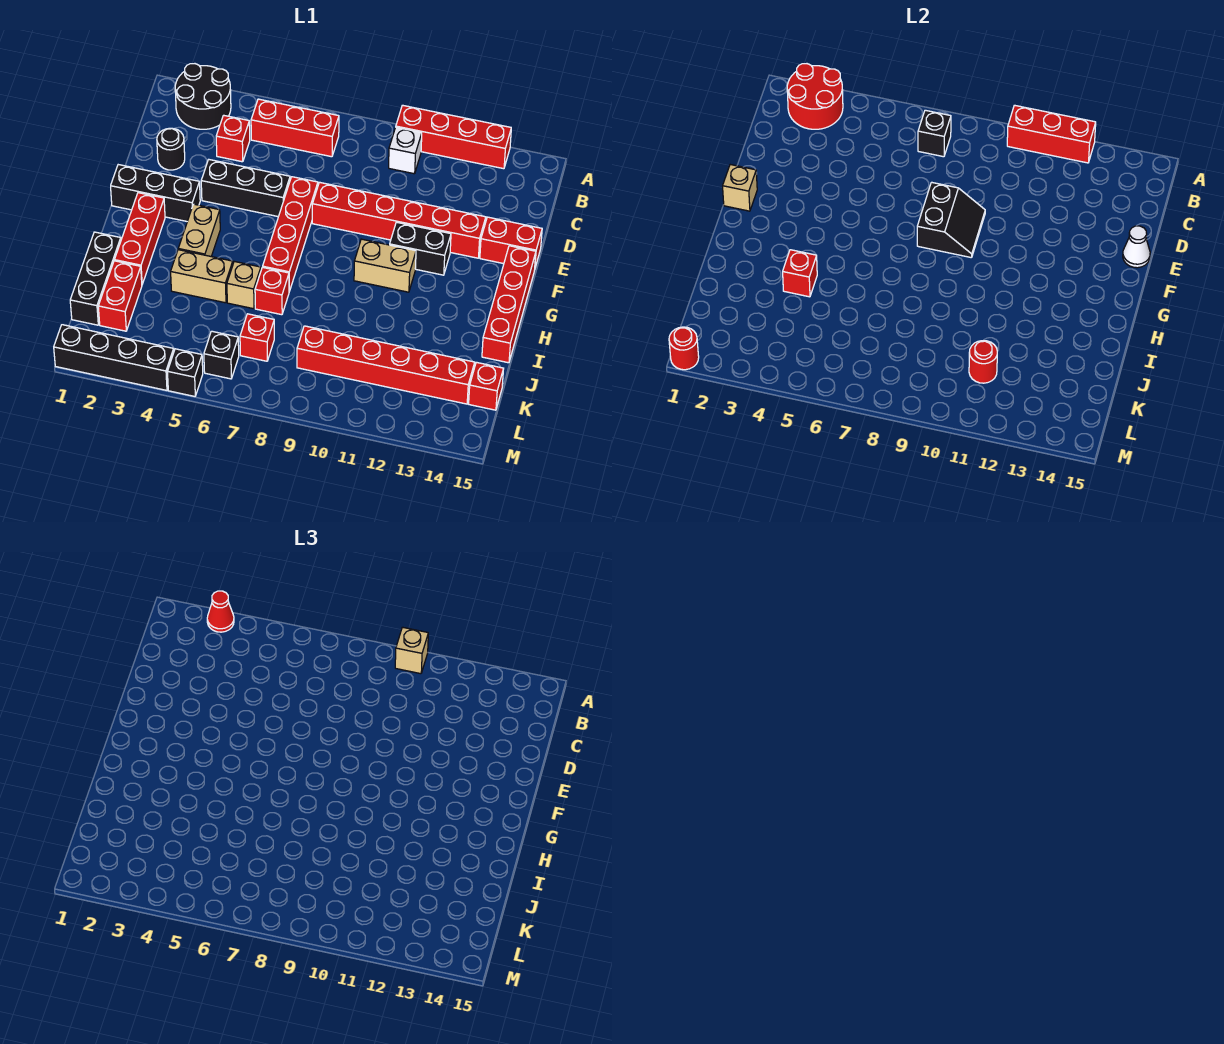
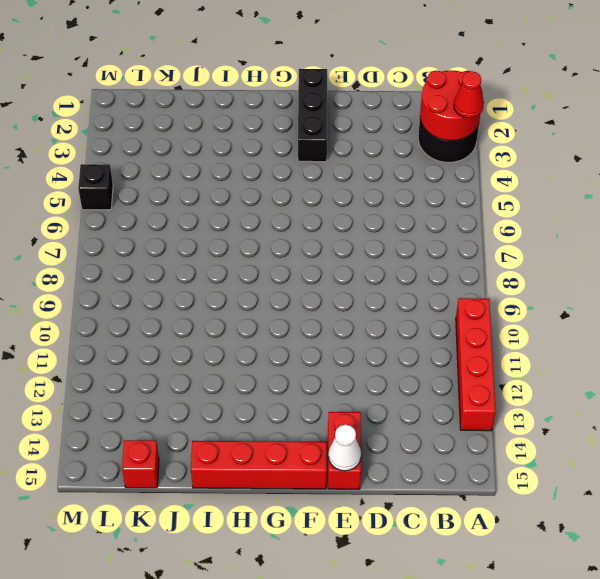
none -> red brick B5:B7 level 1
none -> white brick B10 level 1
none -> red brick C4 level 1
none -> black round brick D2 level 1

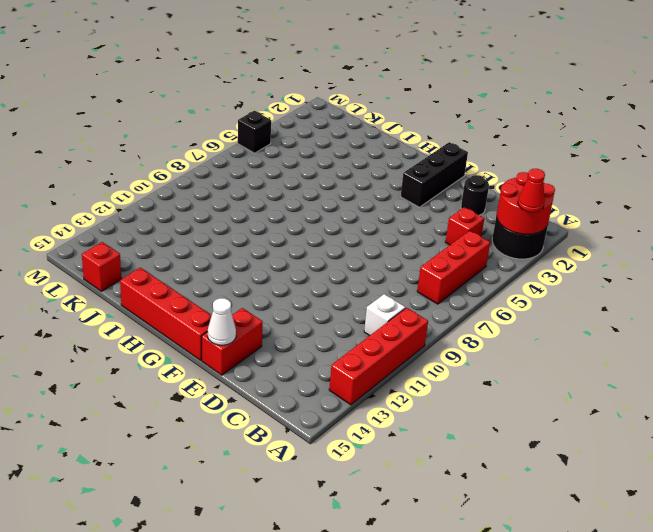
none -> black brick E4:E6 level 1
none -> red brick E7:H7 level 1
none -> red brick E8:E13 level 1
none -> black brick F11:F12 level 1

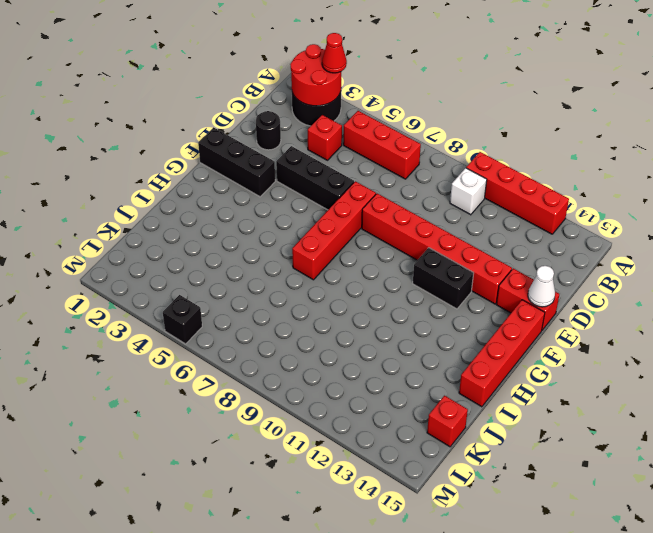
none -> red brick G2:I2 level 1
none -> tan brick G4:H4 level 1
none -> tan brick G10:G11 level 1
none -> black brick I1:K1 level 1

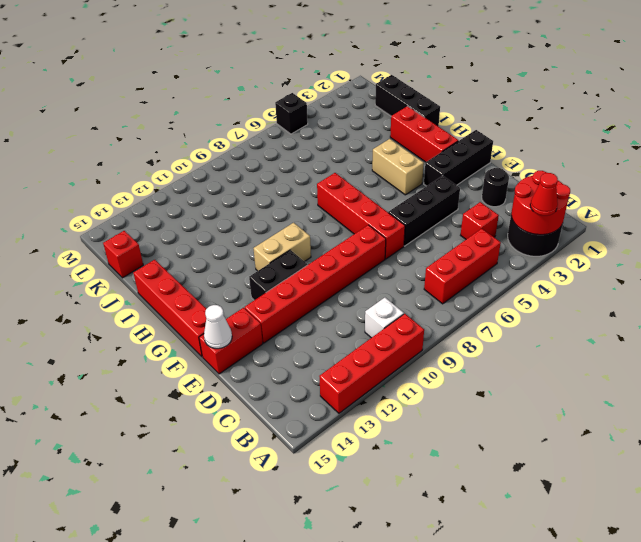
none -> tan brick I4:I5 level 1
none -> tan brick I6 level 1
none -> red brick I7 level 1
none -> red brick J2:K2 level 1

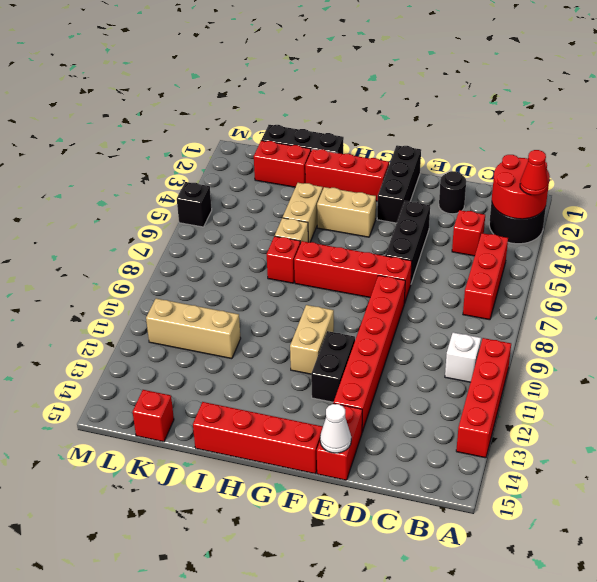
tan brick J11:L11 level 1 -> red brick K9:K14 level 1
none -> red brick K7 level 1
none -> black brick L6 level 1
none -> black brick M1:M4 level 1
none -> red brick A10:A12 level 2

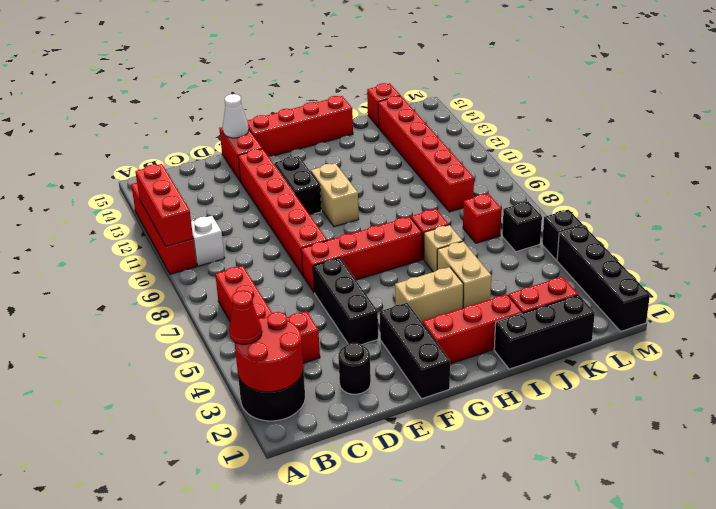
none -> black brick B7 level 2
none -> black slope E8:F9 level 2 top 8
none -> tan brick F1 level 2
none -> red brick I4 level 2

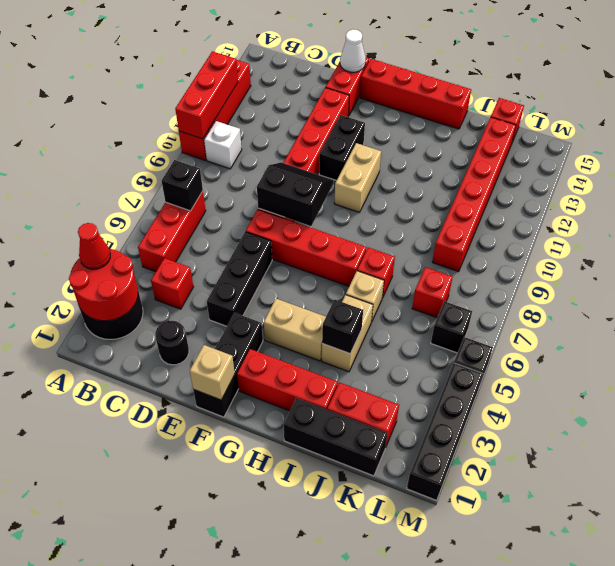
black brick I4 level 2 -> red brick I4 level 2
none -> red round brick K11 level 2
none -> red round brick M1 level 2
none -> tan brick A10 level 3

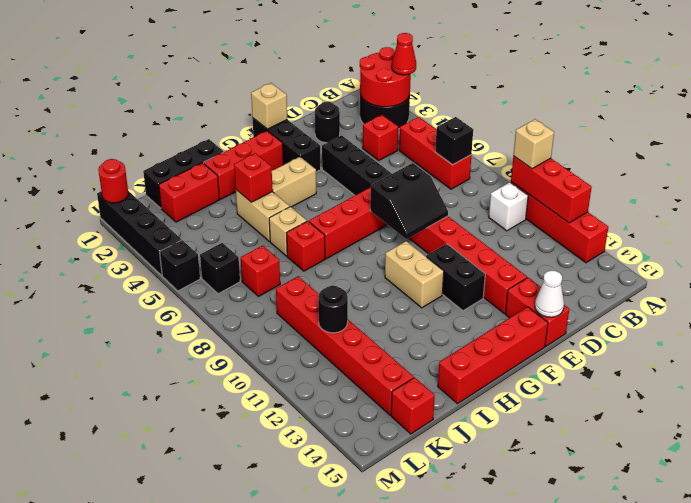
black round brick K11 level 2 -> red round brick K11 level 2

